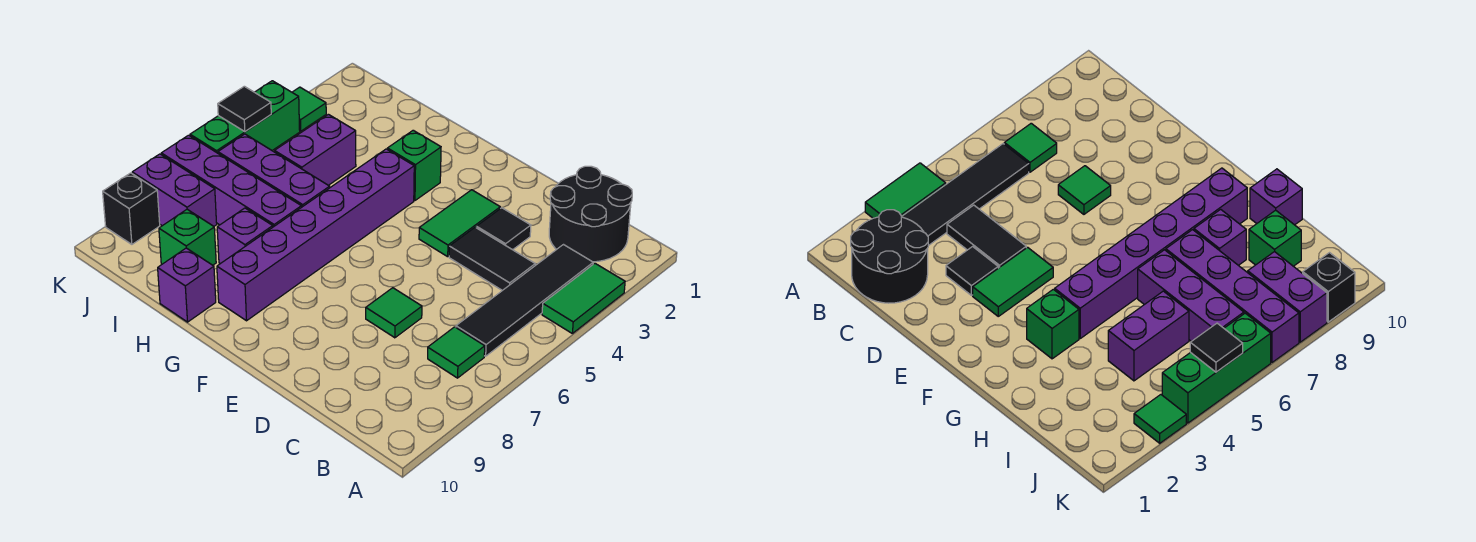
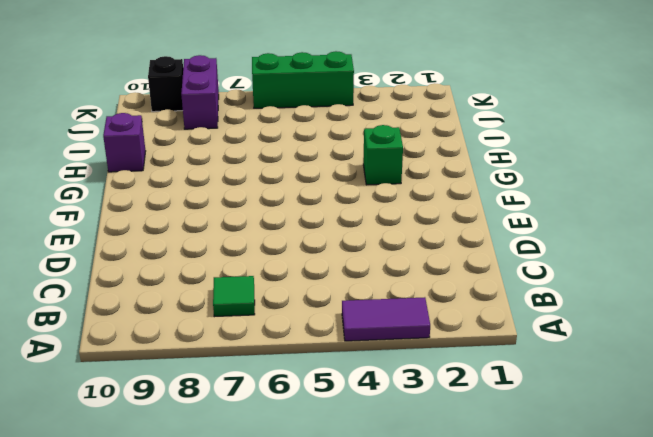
purple tile A3:A4 level 1 -> green tile A3:A4 level 1
none -> black round brick B1:C2 level 1
none -> black tile B3:B6 level 1
none -> black tile C4:D4 level 1

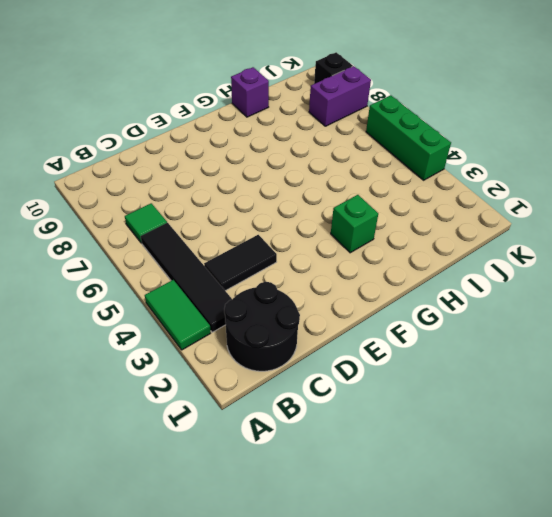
none -> black tile D3 level 1
none -> green tile D7 level 1
none -> green tile E3:E4 level 1

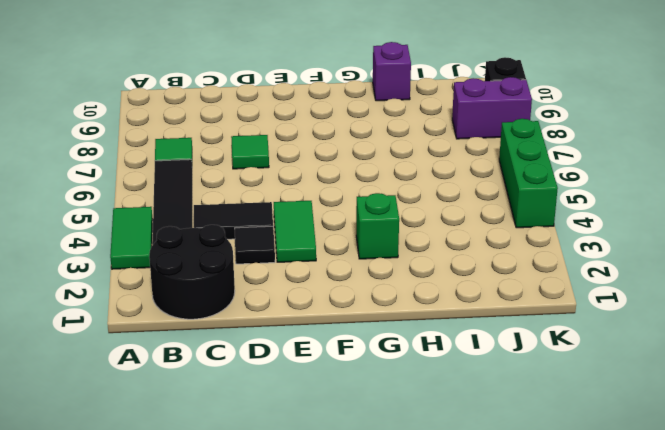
none -> purple brick G4:G9 level 1
none -> purple brick H6:J6 level 1
none -> purple brick H7:K7 level 1

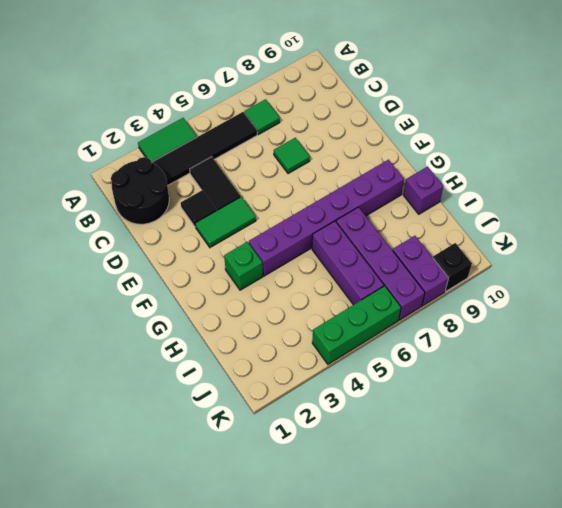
none -> purple brick H8 level 1
none -> purple brick I4:I5 level 1
none -> green brick I9 level 1

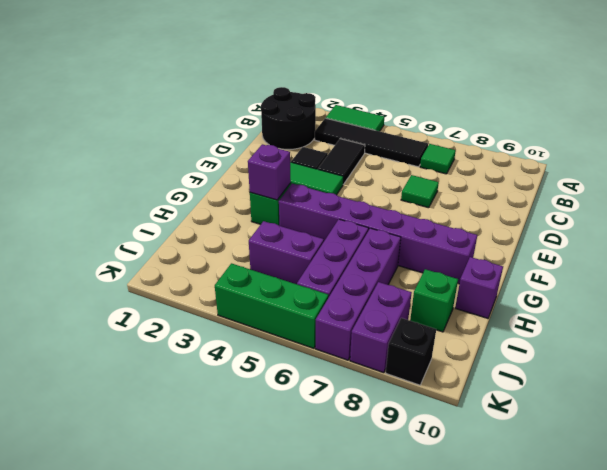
purple brick G3 level 2 -> purple brick H8 level 1
none -> green tile K3 level 1
none -> black tile K5 level 2

